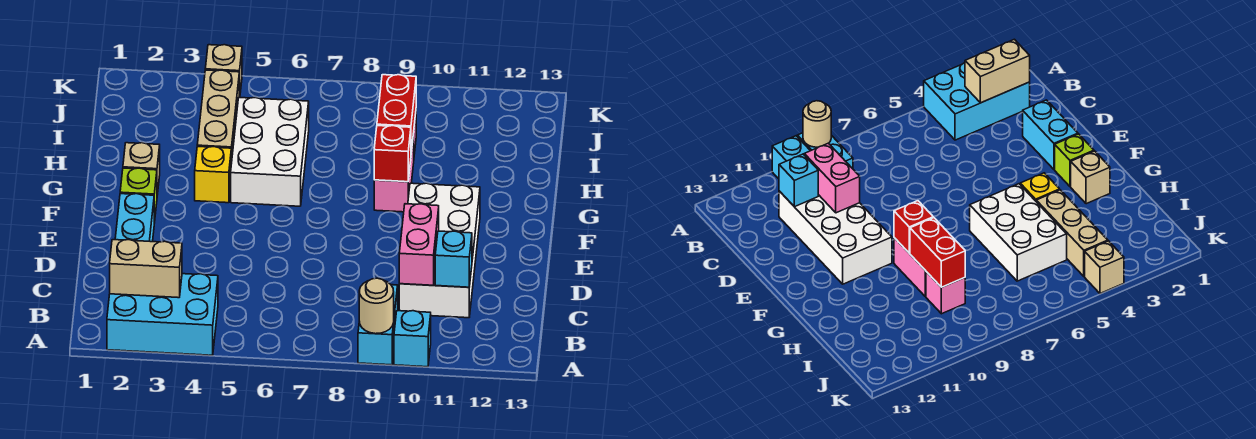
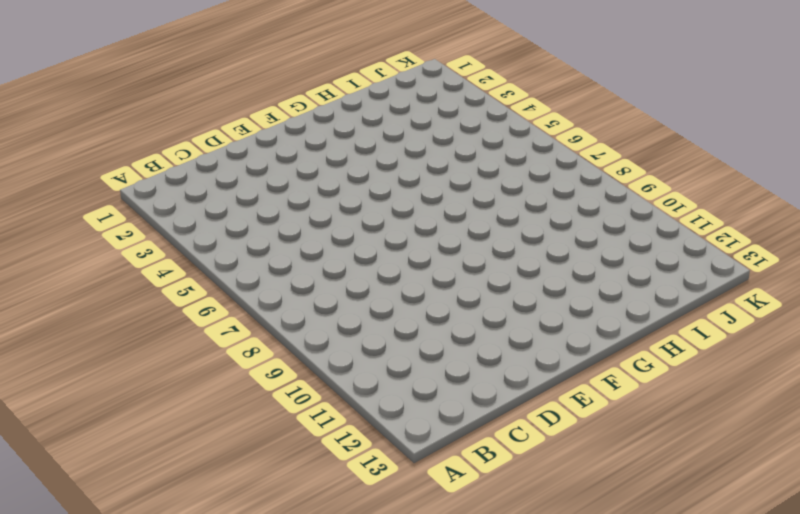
none -> cyan brick A2:B4 level 1
none -> cyan brick A9:B9 level 1
none -> cyan brick A10 level 1

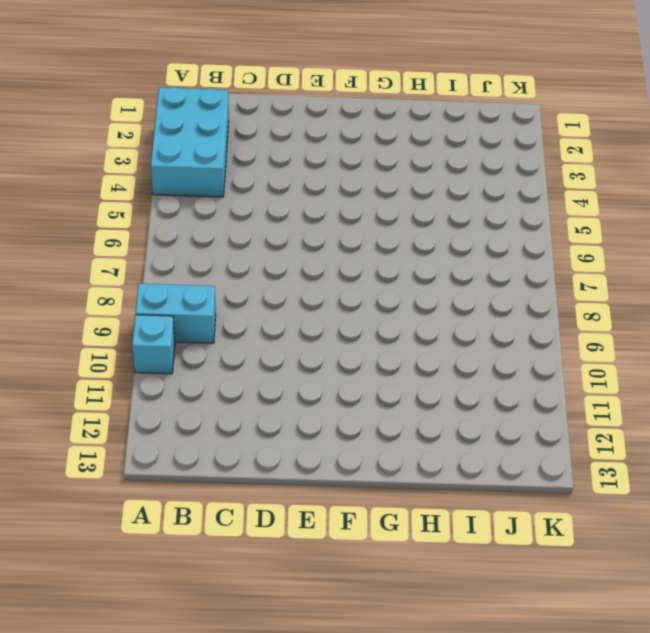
none -> white brick C10:F11 level 1
none -> cyan brick D2:E2 level 1
none -> lime brick F2 level 1

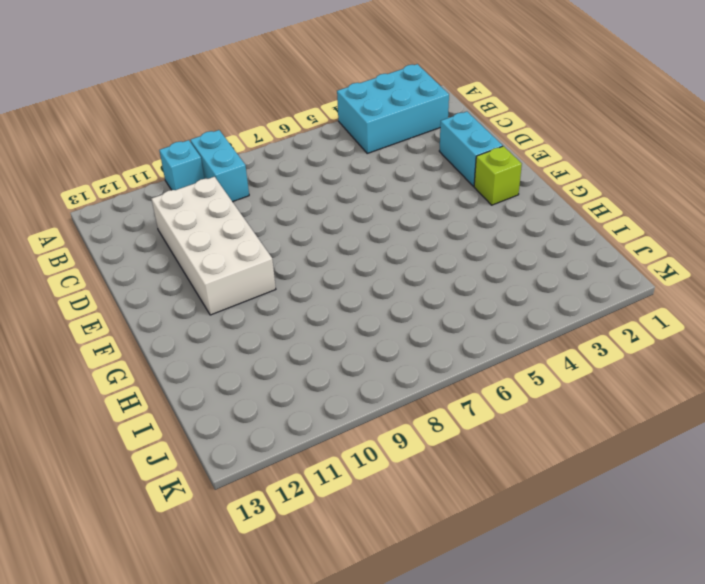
none -> tan brick G2 level 1
none -> yellow brick G4 level 1
none -> white brick G5:I6 level 1

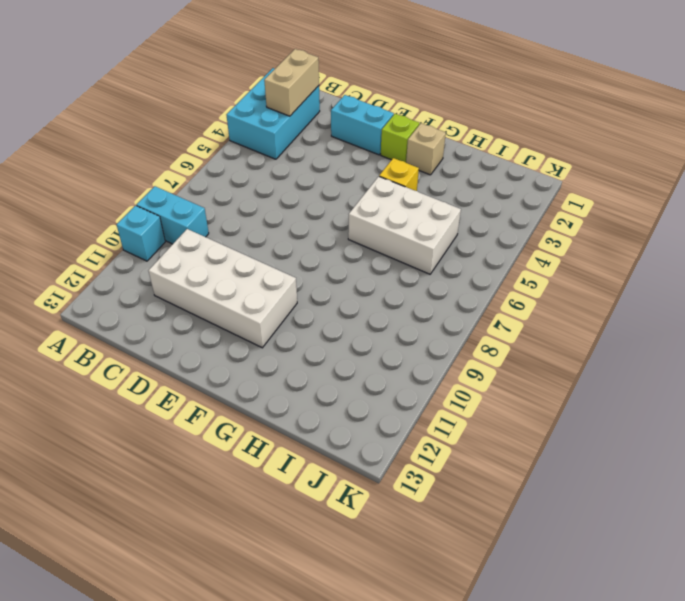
none -> pink brick G9:H9 level 1
none -> tan brick H4:J4 level 1
none -> pink brick I9 level 1

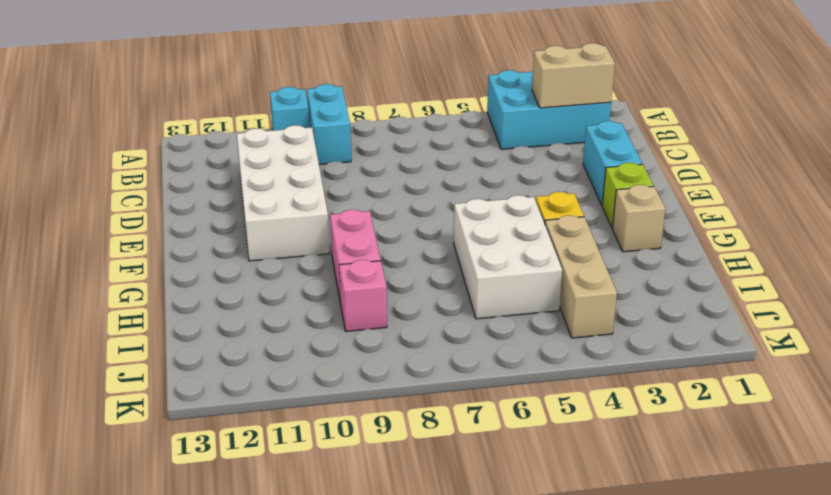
none -> tan brick K4 level 1
none -> tan round brick A9 level 2
none -> pink brick C10:D10 level 2

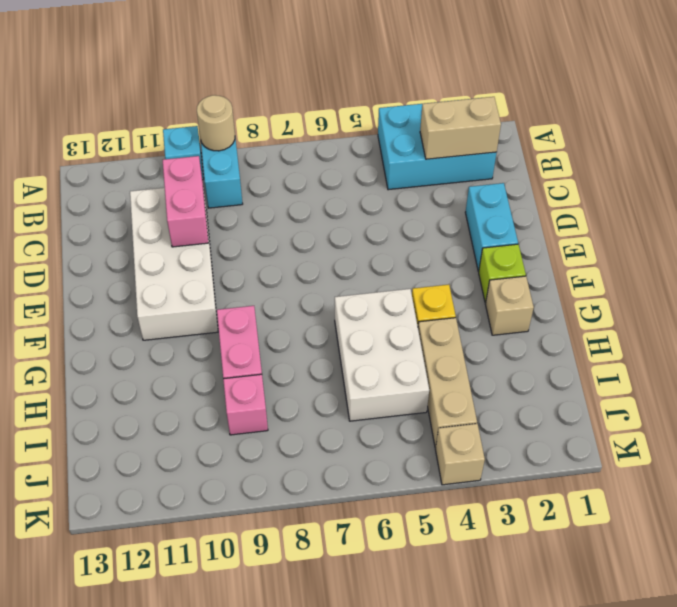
none -> cyan brick C11 level 2
none -> red brick G9 level 2
none -> red brick H9:I9 level 2

